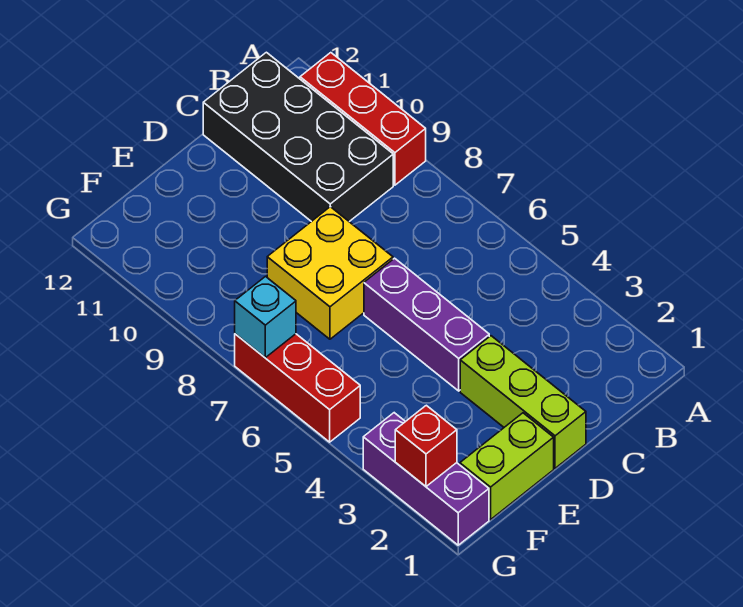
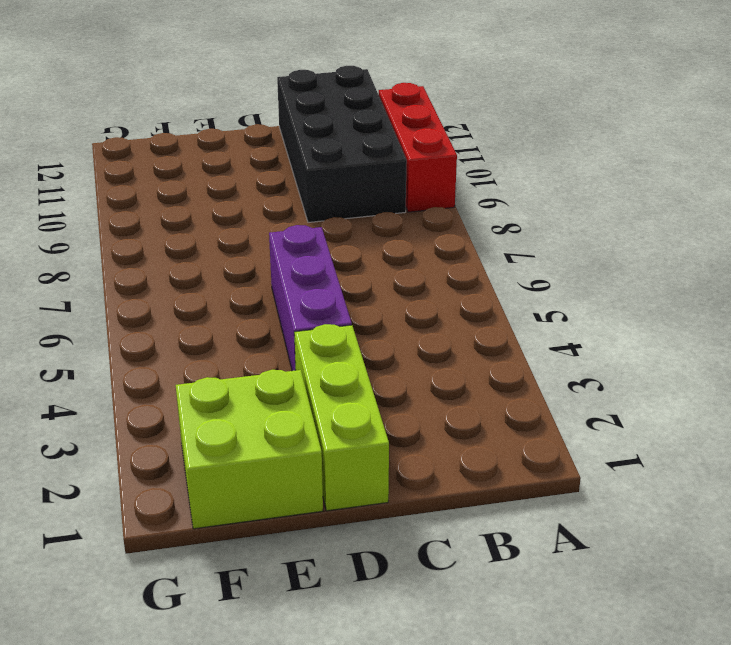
lime brick E1:F2 level 1 -> lime brick E1:F1 level 1
none -> yellow brick D7:E8 level 1
none -> purple brick G1:G3 level 1

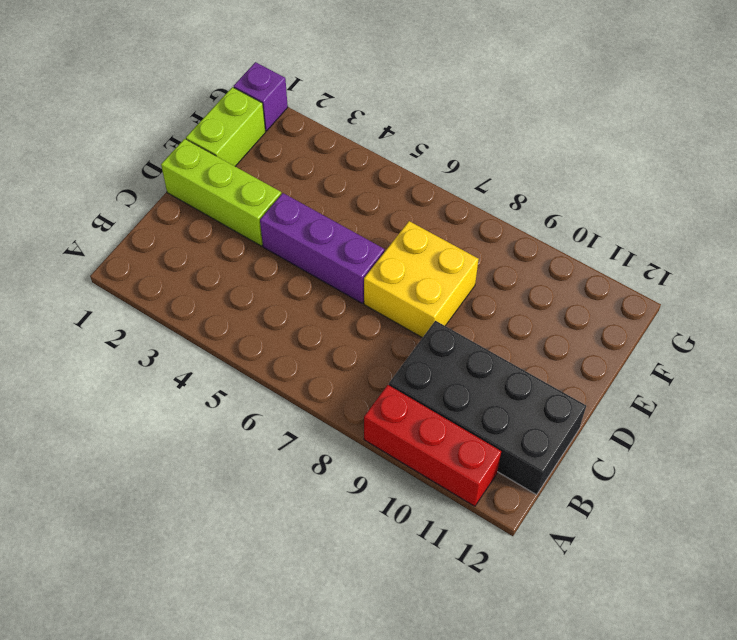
purple brick G1 level 1 -> purple brick G1:G3 level 1
none -> red brick G5:G7 level 1
none -> red brick G2 level 2

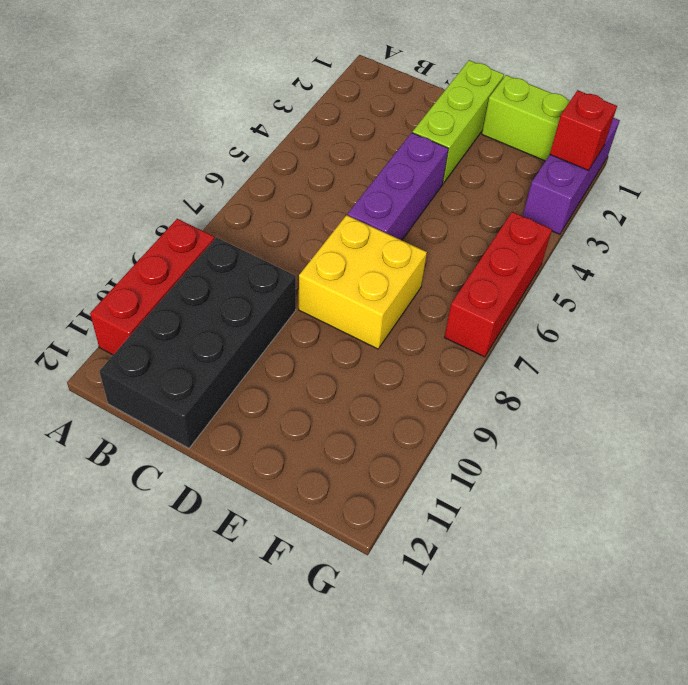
none -> cyan brick G7 level 2

